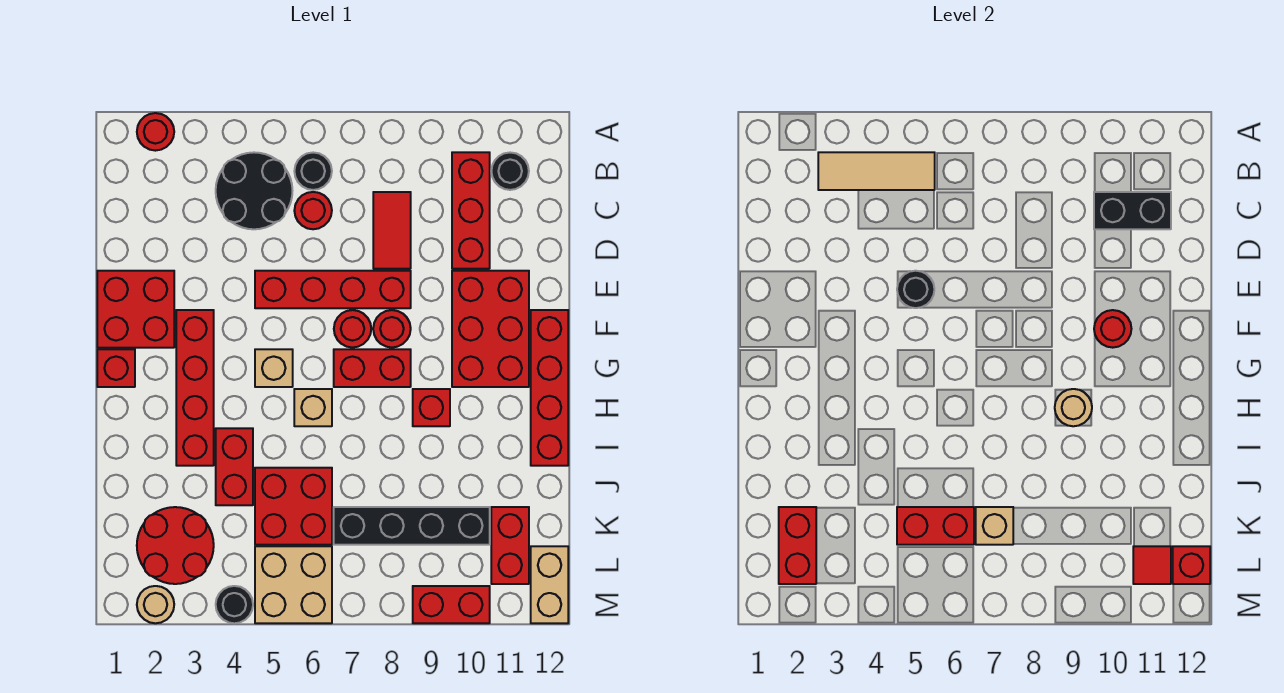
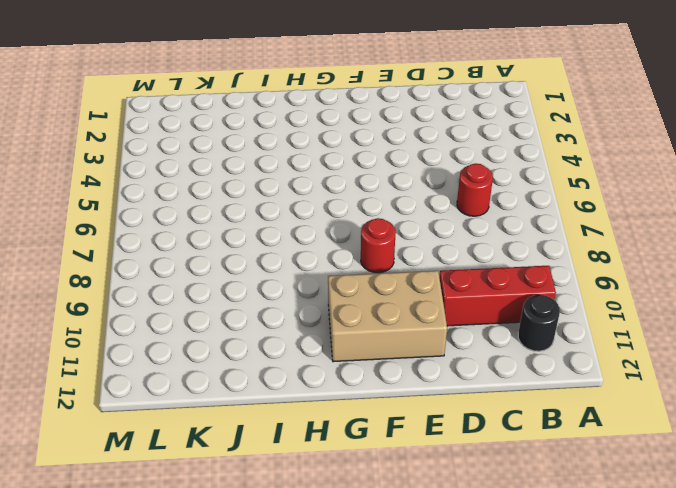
tan brick E10:G11 level 1 -> red brick E10:G11 level 1
none -> red round brick A2 level 1
none -> black round brick B4:C5 level 1
none -> black round brick B6 level 1
none -> red tile C8:D8 level 1

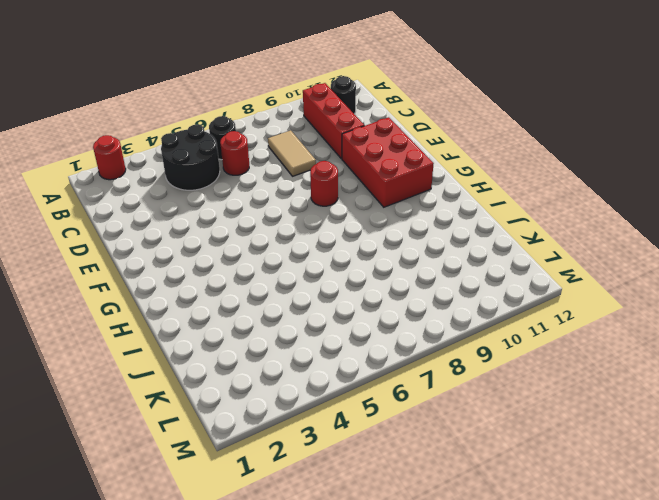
tan tile C8:D8 level 1 -> red tile C8:D8 level 1
none -> red brick E1:F2 level 1
none -> red brick E5:E8 level 1
none -> red brick F3:I3 level 1
none -> red round brick F7 level 1

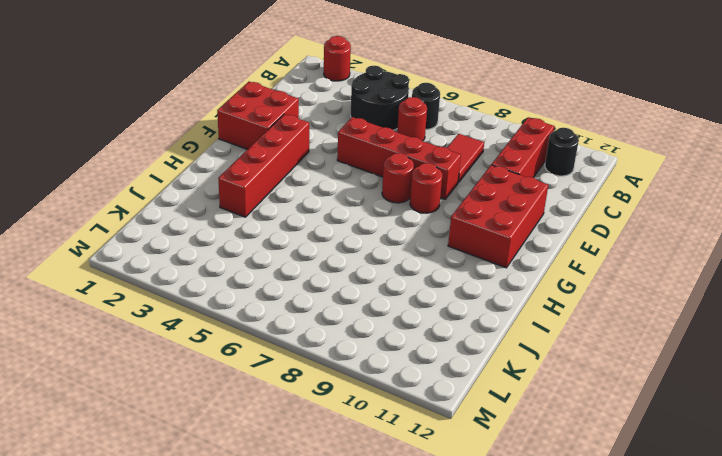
none -> red brick F12:I12 level 1
none -> red brick G1 level 1
none -> tan brick G5 level 1
none -> red brick G7:G8 level 1

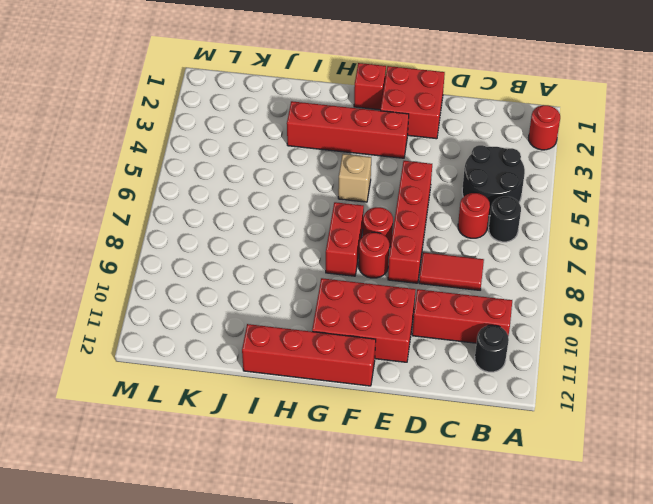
none -> tan brick H6 level 1
none -> red brick H9 level 1
none -> red brick I4:J4 level 1
none -> red brick J5:K6 level 1

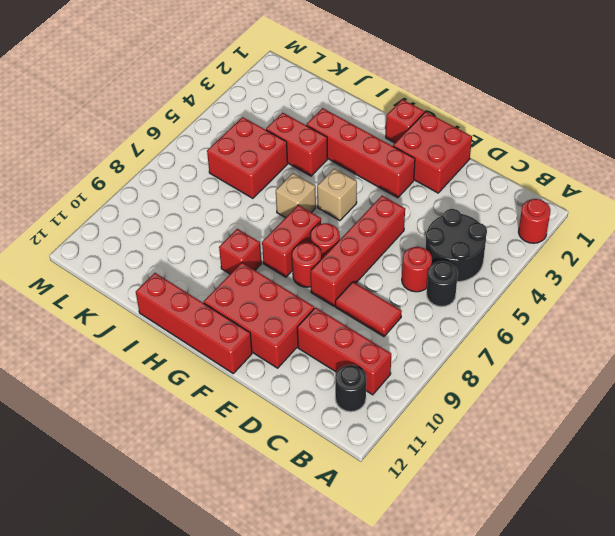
none -> red round brick K2:L3 level 1
none -> black brick K7:K10 level 1
none -> red brick K11:L11 level 1
none -> tan brick L5:M6 level 1

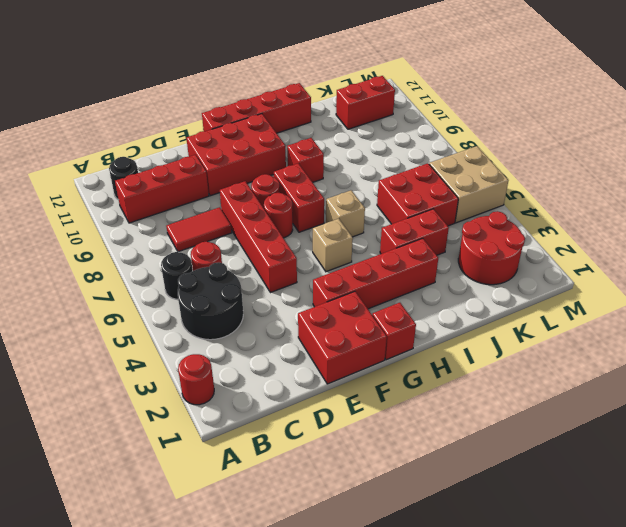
none -> black brick K7:K10 level 1
none -> tan brick L12:M12 level 1
none -> tan round brick M2 level 1
none -> black round brick M4 level 1

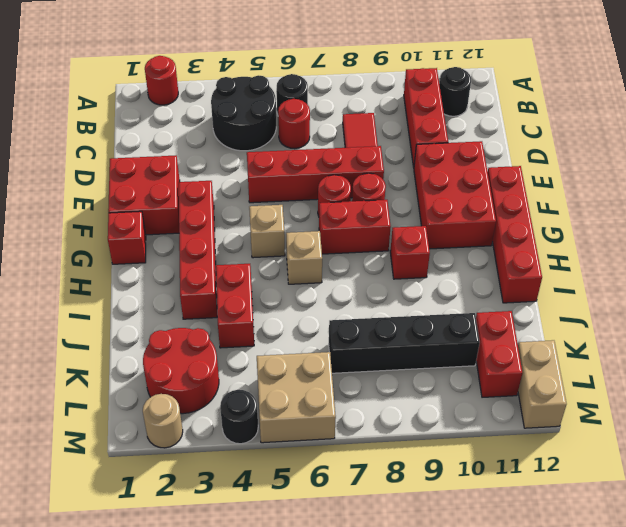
none -> red brick J5:K6 level 1
none -> red brick M9:M10 level 1
none -> tan tile B3:B5 level 2
none -> black brick C10:C11 level 2

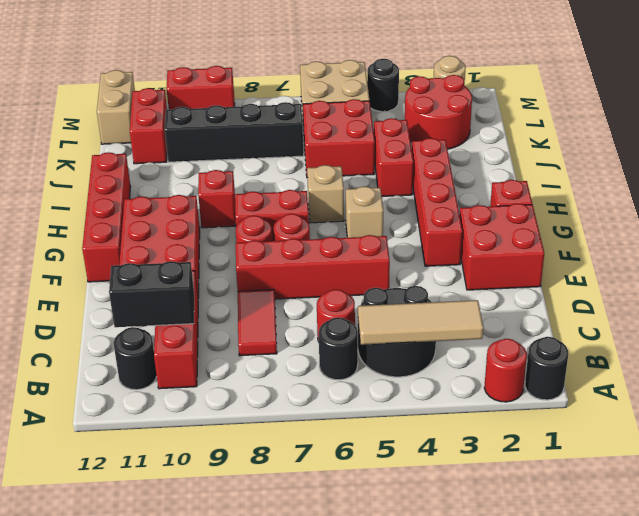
black round brick A1 level 1 -> black round brick E5 level 2
none -> red round brick F10 level 2
none -> tan round brick H9 level 2
none -> red brick K2:L2 level 2
none -> red brick K5:K6 level 2

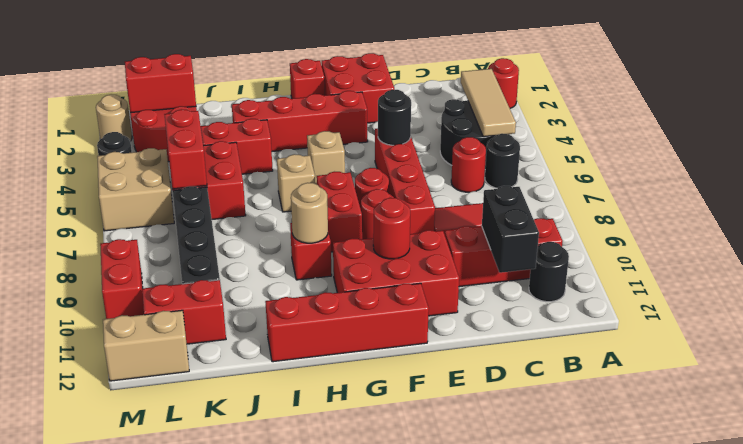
none -> tan brick K7 level 2
none -> red tile L11 level 2
none -> red brick L12 level 2

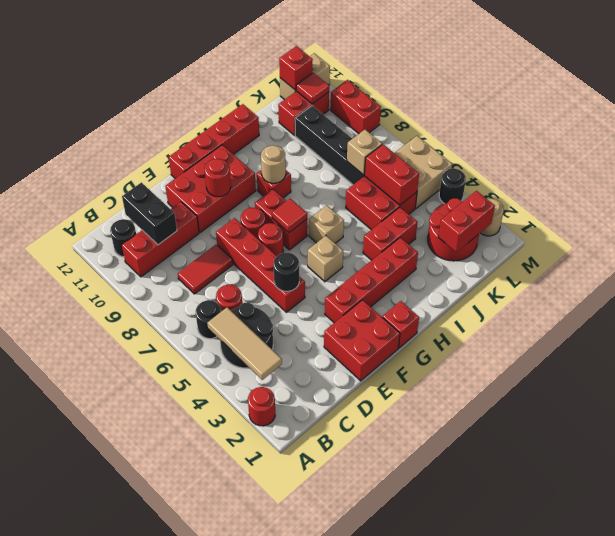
red tile G7 level 2 -> none

